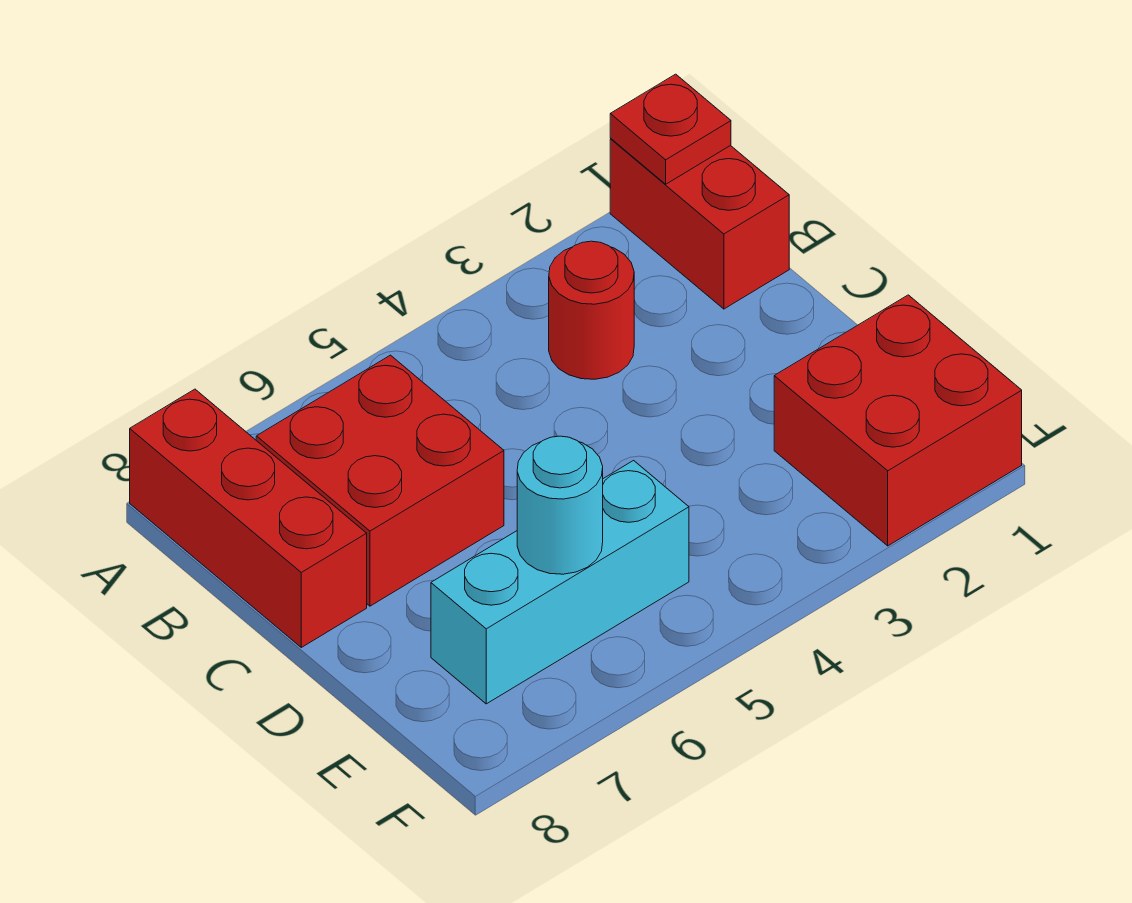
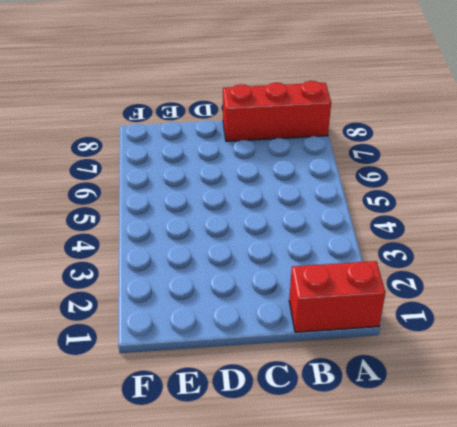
none -> red round brick B3 level 1
none -> red brick B6:C7 level 1

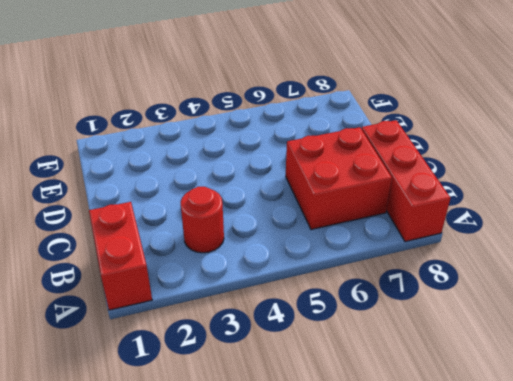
none -> red brick E1:F2 level 1
none -> cyan brick E5:E7 level 1

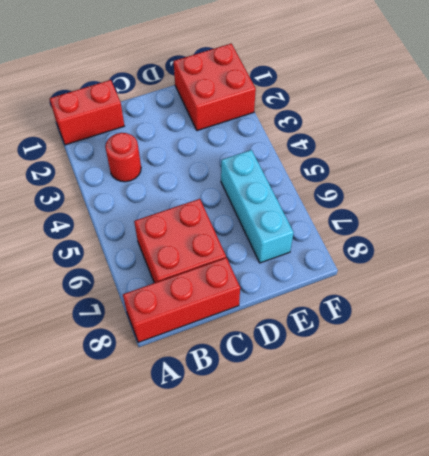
none -> red plate A1 level 2
none -> cyan round brick E6 level 2

